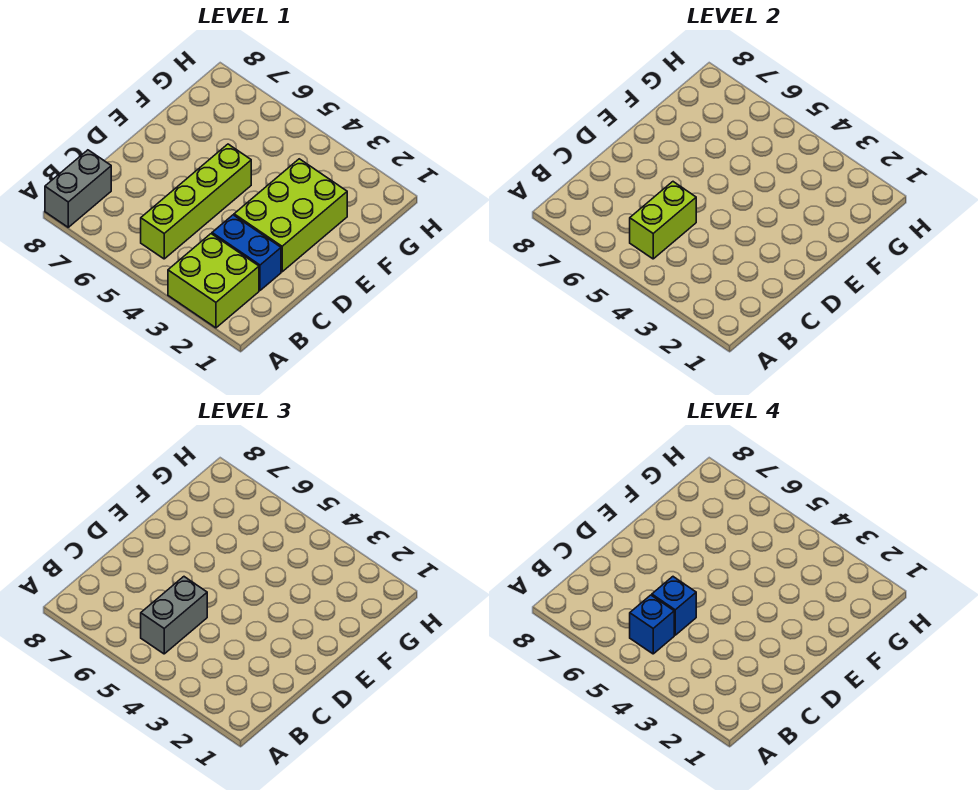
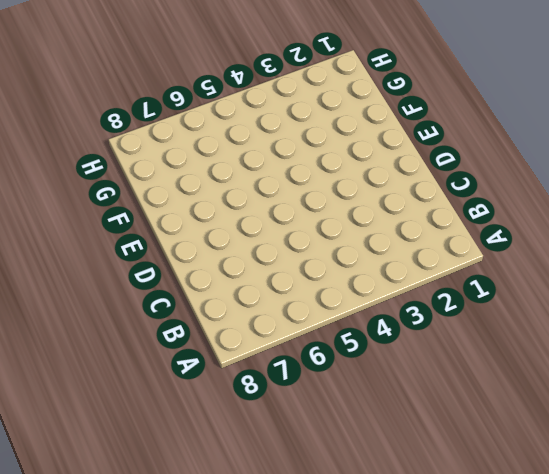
none -> lime brick A2:B3 level 1
none -> grey brick A8:B8 level 1

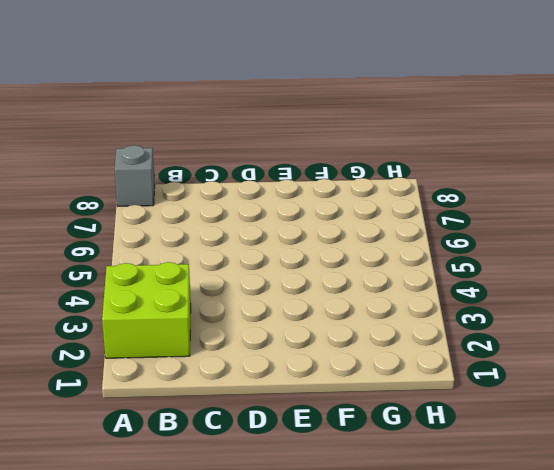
grey brick A8 level 1 -> grey brick A8:B8 level 1
none -> lime brick B5:E5 level 1
none -> blue brick C2:C3 level 1

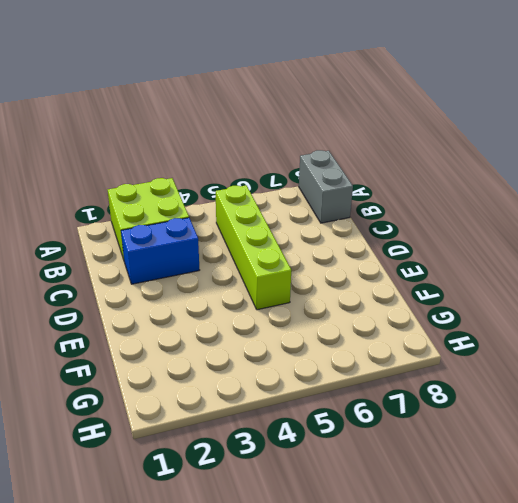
none -> lime brick D2:F3 level 1
none -> lime brick B5:C5 level 2

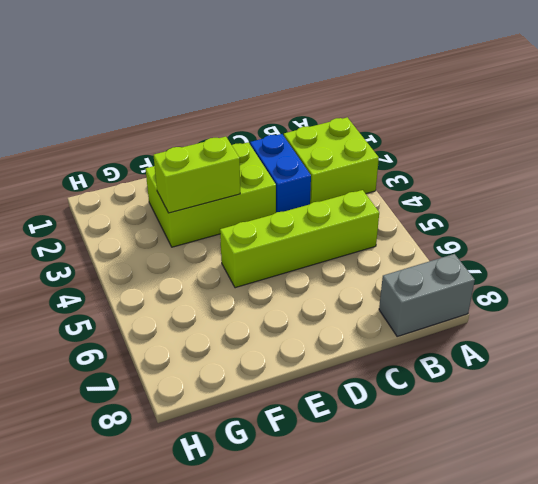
lime brick E3:F3 level 2 -> lime brick B5:C5 level 2
none -> grey brick B5:C5 level 3
none -> blue brick B5 level 4

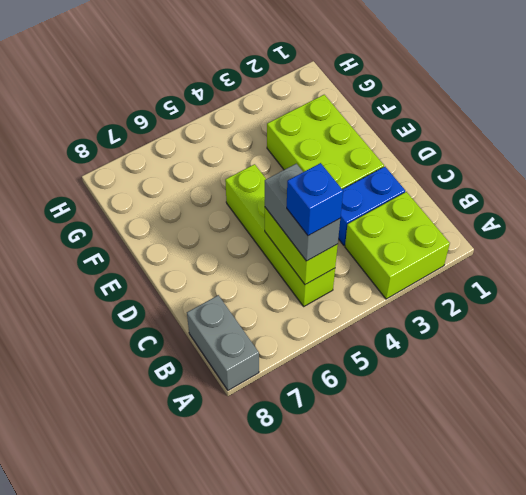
none -> blue brick C5 level 4

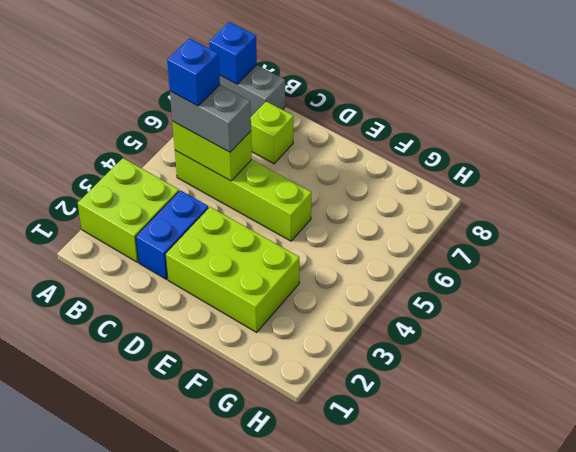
blue brick A8 level 2 -> blue brick C5 level 4
lime brick C7 level 1 -> none

